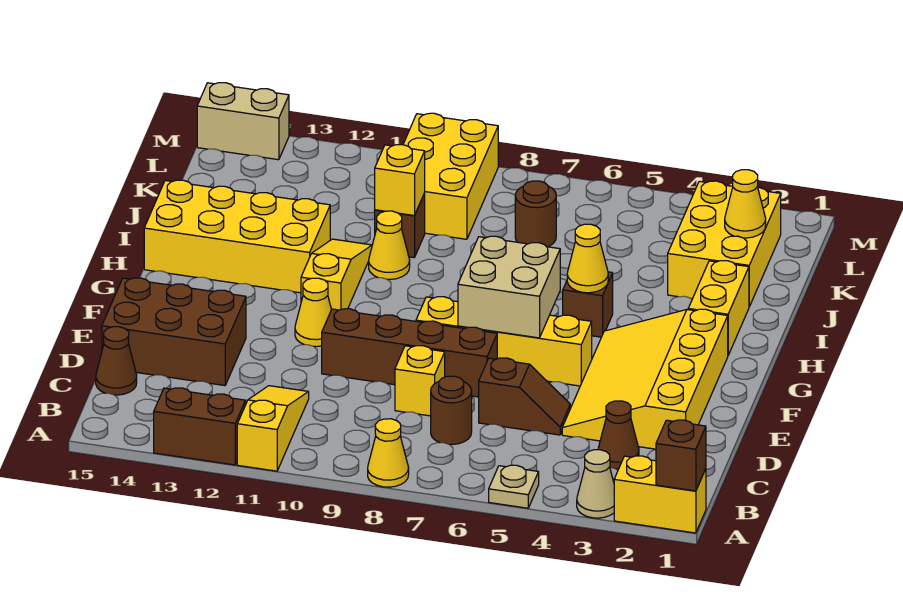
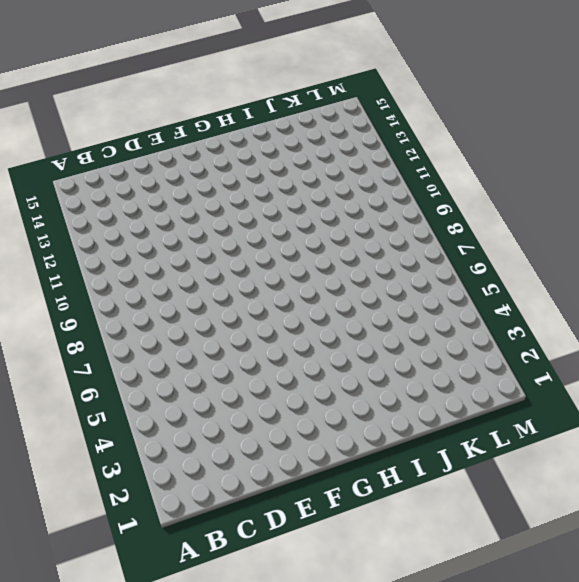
none -> yellow brick A1:A2 level 1
none -> tan cone A3 level 1
none -> tan plate A5 level 1
none -> yellow cone A8 level 1

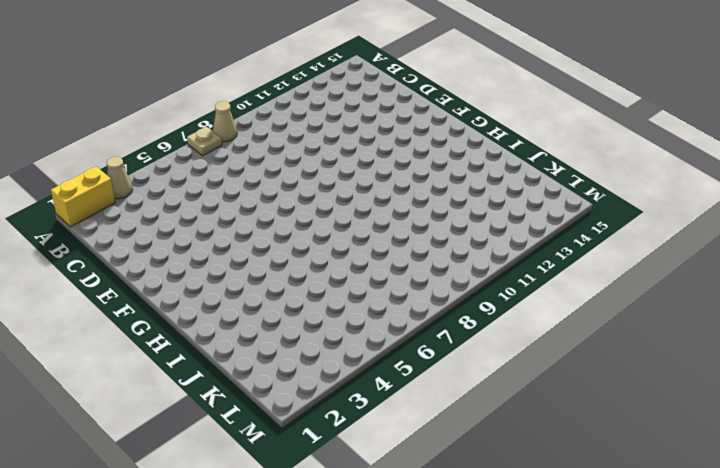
tan plate A7 level 1 -> tan plate A5 level 1
tan cone A8 level 1 -> yellow cone A8 level 1
none -> yellow slope A11:C11 level 1 top A
none -> brown brick A12:A13 level 1
none -> brown cone C3 level 1
none -> brown round brick C7 level 1

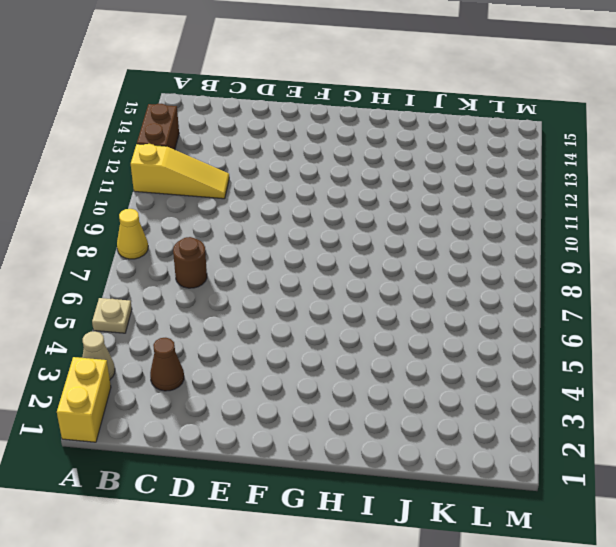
none -> brown cone C15 level 1
none -> yellow slope D2:G4 level 1 top 2
none -> brown slope D5:D6 level 1 top 6
none -> yellow brick D8 level 1

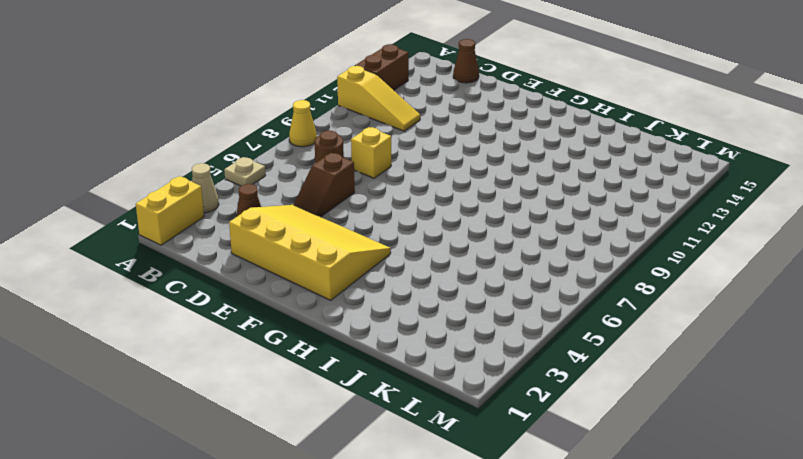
none -> brown brick D13:E15 level 1
none -> brown brick E7:E10 level 1
none -> yellow brick F5:F8 level 1
none -> yellow cone F11 level 1

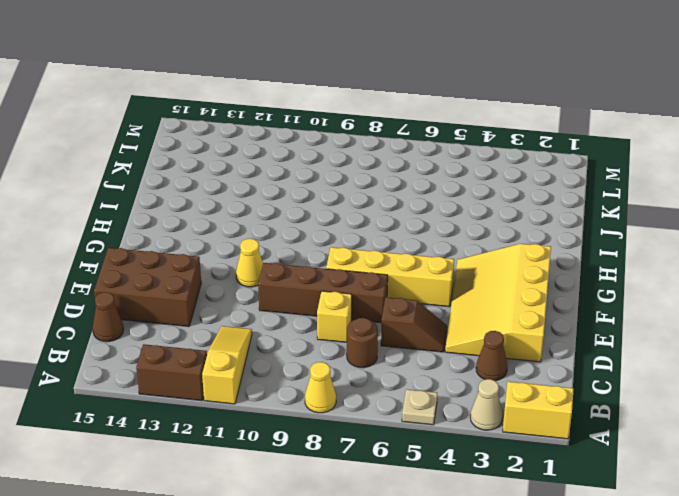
none -> yellow slope G11:I11 level 1 top G
none -> yellow brick H2:I2 level 1
none -> brown brick H5 level 1
none -> yellow brick H12:I15 level 1

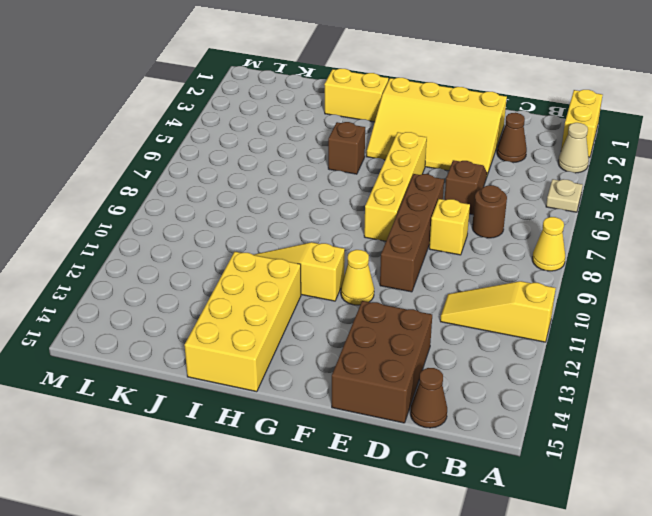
none -> brown brick A12:A13 level 1
none -> yellow cone I10 level 1
none -> yellow brick J2:L3 level 1
none -> brown brick J10 level 1

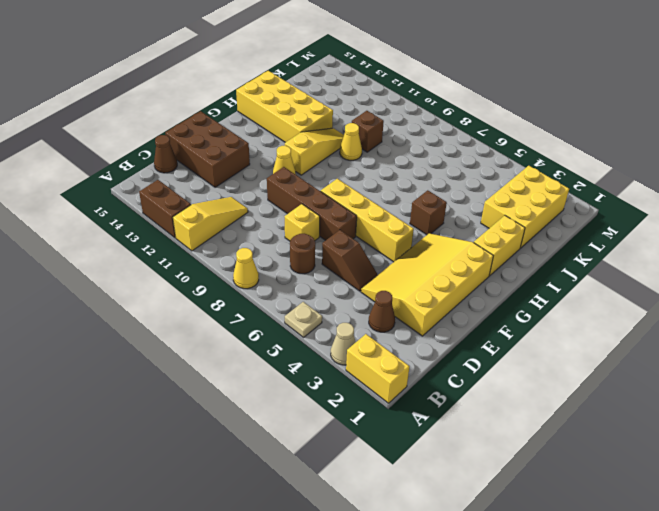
none -> brown round brick K7 level 1
none -> yellow brick K9:M10 level 1
none -> tan brick M14:M15 level 1
none -> brown brick A1 level 2

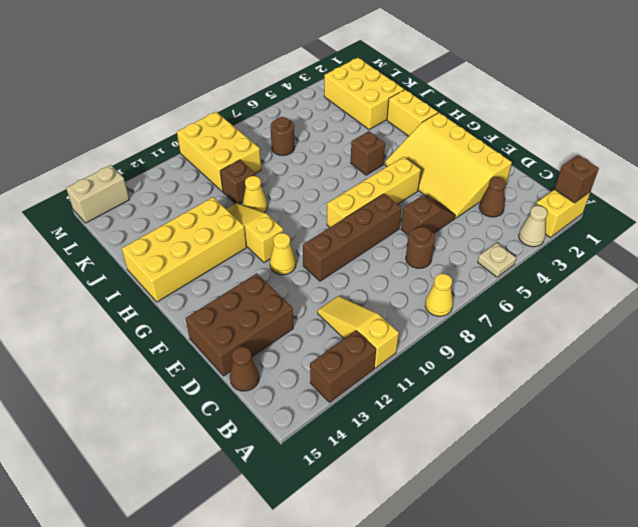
none -> yellow brick D8 level 1
none -> tan brick F6:G7 level 2
none -> yellow cone H5 level 2
none -> yellow brick J10 level 2

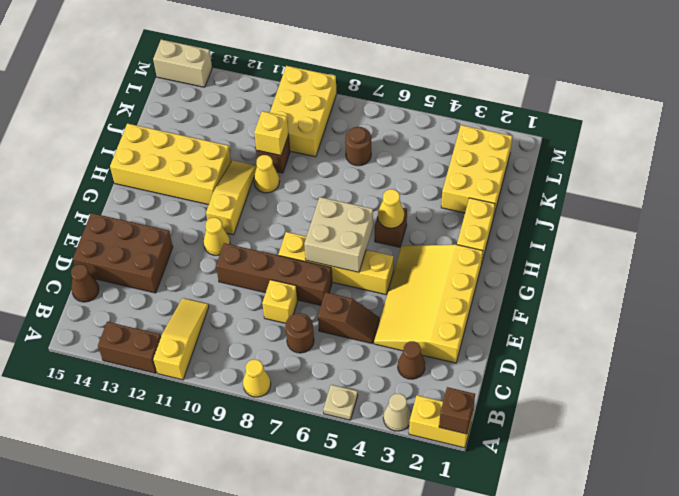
none -> yellow cone K2 level 2

